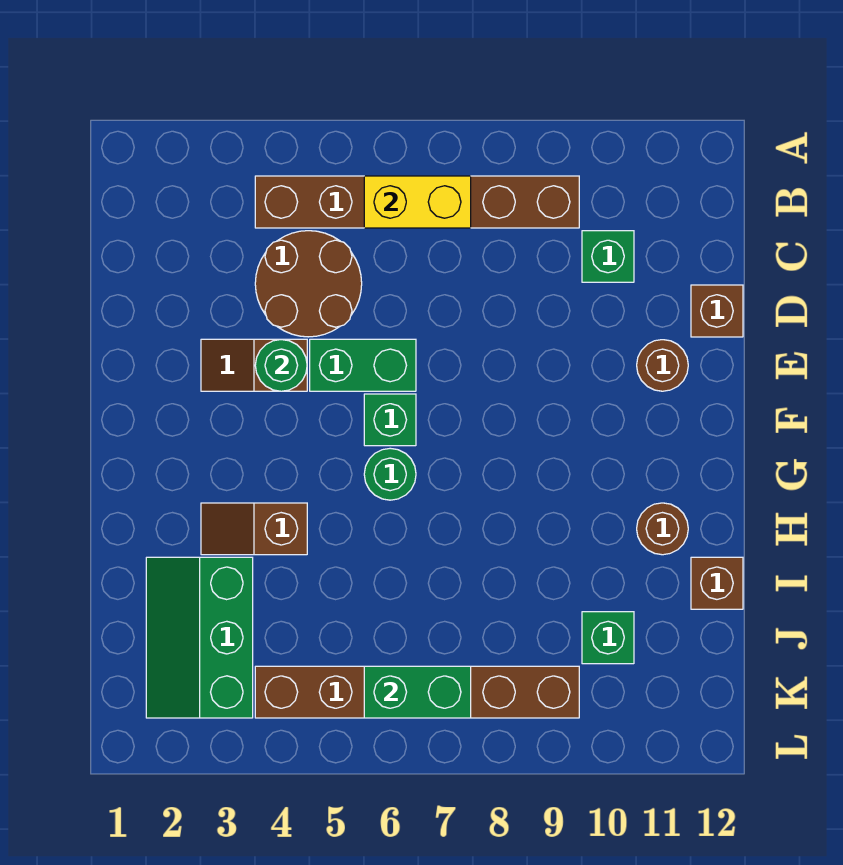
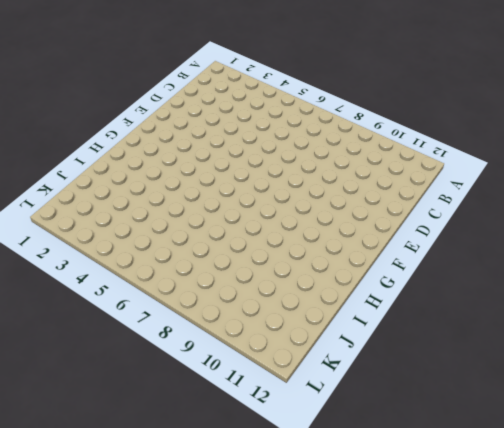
none -> brown brick B4:B9 level 1
none -> brown round brick C4:D5 level 1
none -> green brick C10 level 1

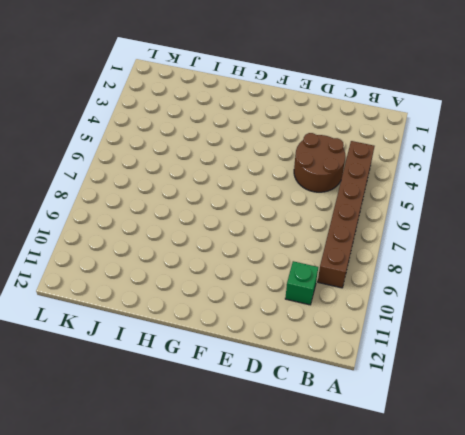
none -> brown brick D12 level 1
none -> brown slope E3:E4 level 1 top 4
none -> green brick E5:E6 level 1

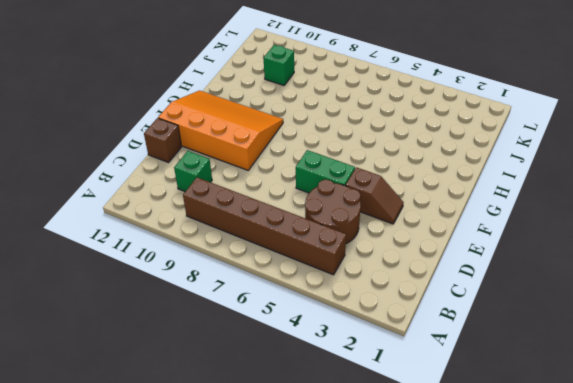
orange slope E9:G12 level 1 top E -> brown round brick E11 level 1
none -> green brick F6 level 1
none -> green round brick G6 level 1
none -> brown slope H3:H4 level 1 top 4

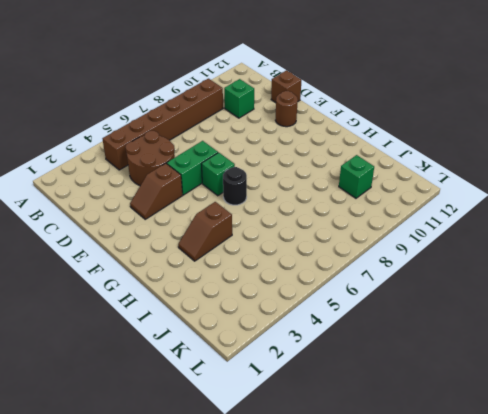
black round brick G6 level 1 -> green round brick G6 level 1
none -> brown round brick H11 level 1
none -> green slope I2:K3 level 1 top 3
none -> brown brick I12 level 1

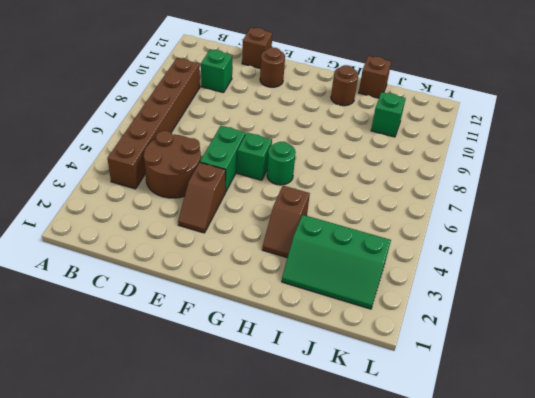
none -> brown brick K4:K9 level 1
none -> yellow brick B6:B7 level 2
none -> green round brick E4 level 2

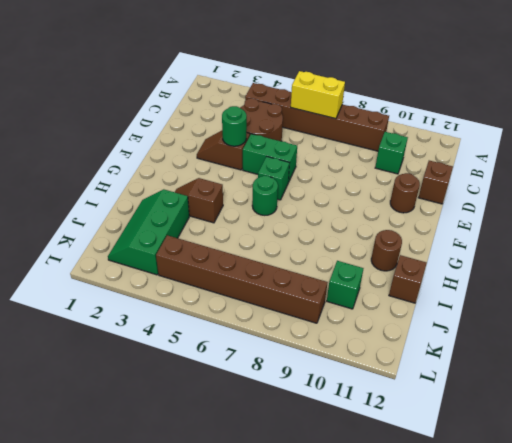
none -> green brick K6:K7 level 2

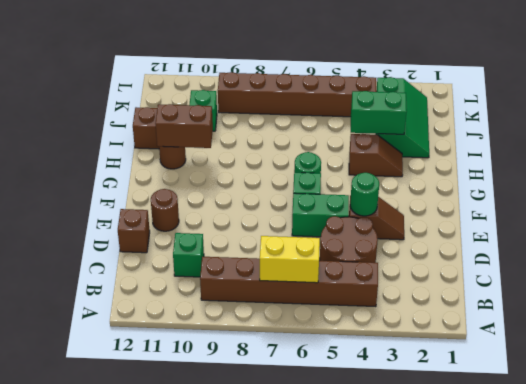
brown brick H10:H11 level 2 -> none
green brick I3:I4 level 2 -> green brick K6:K7 level 2

